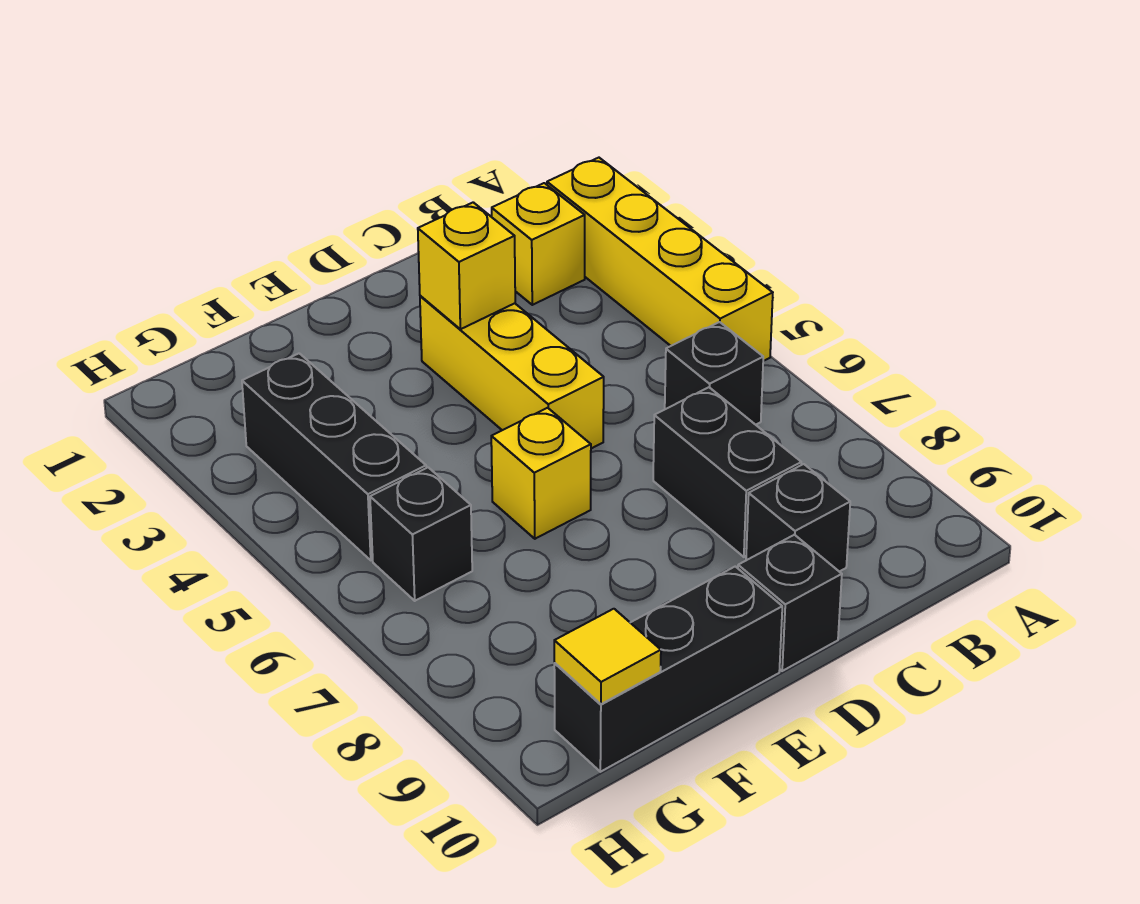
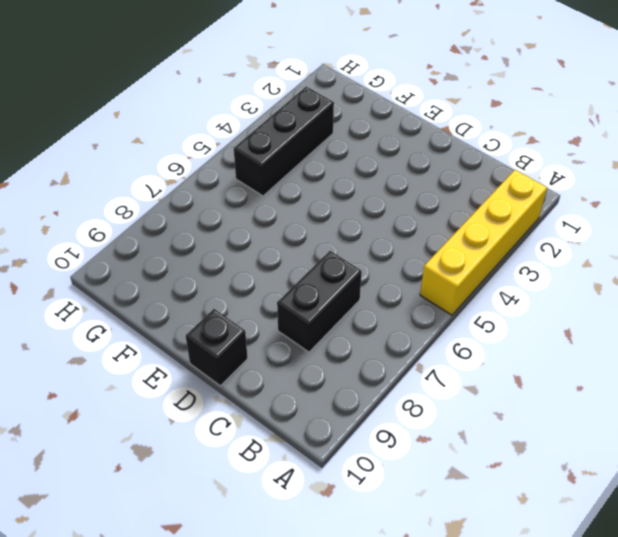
none -> yellow brick B2 level 1
none -> black brick B6 level 1
none -> black brick C9 level 1

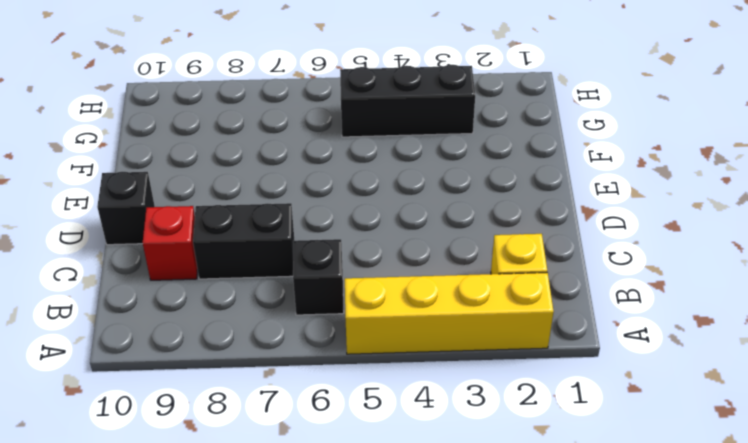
red brick C9 level 1 -> black brick C9 level 1
none -> yellow brick D3:D5 level 1
none -> yellow brick E6 level 1
none -> black brick E10:G10 level 1

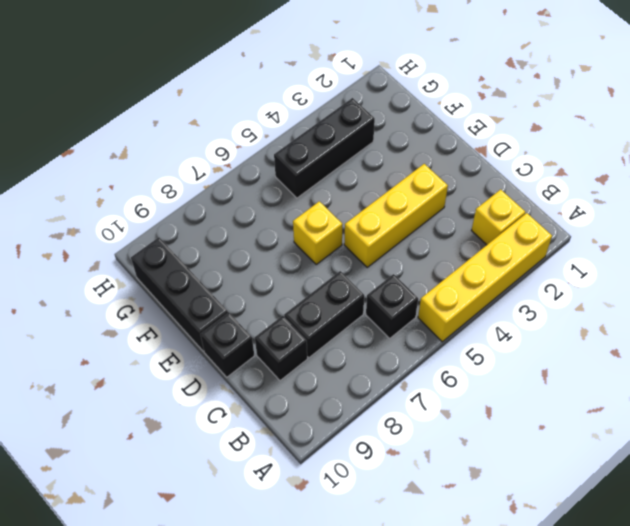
none -> black brick G6 level 1
none -> yellow brick D3 level 2
none -> yellow tile G10 level 2

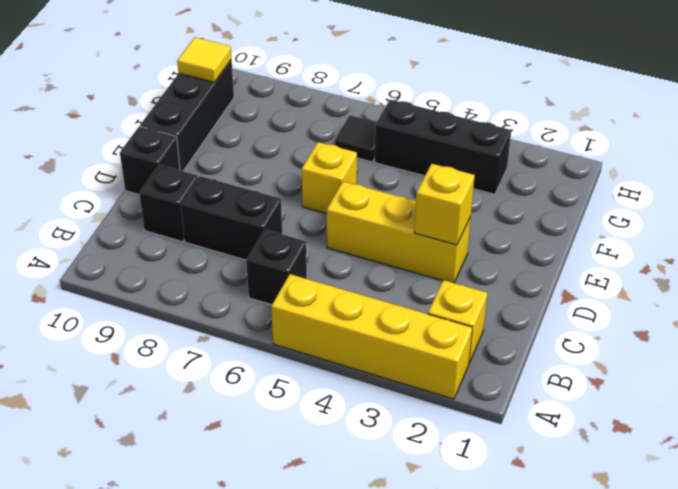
black tile G6 level 1 -> black brick G6 level 1

